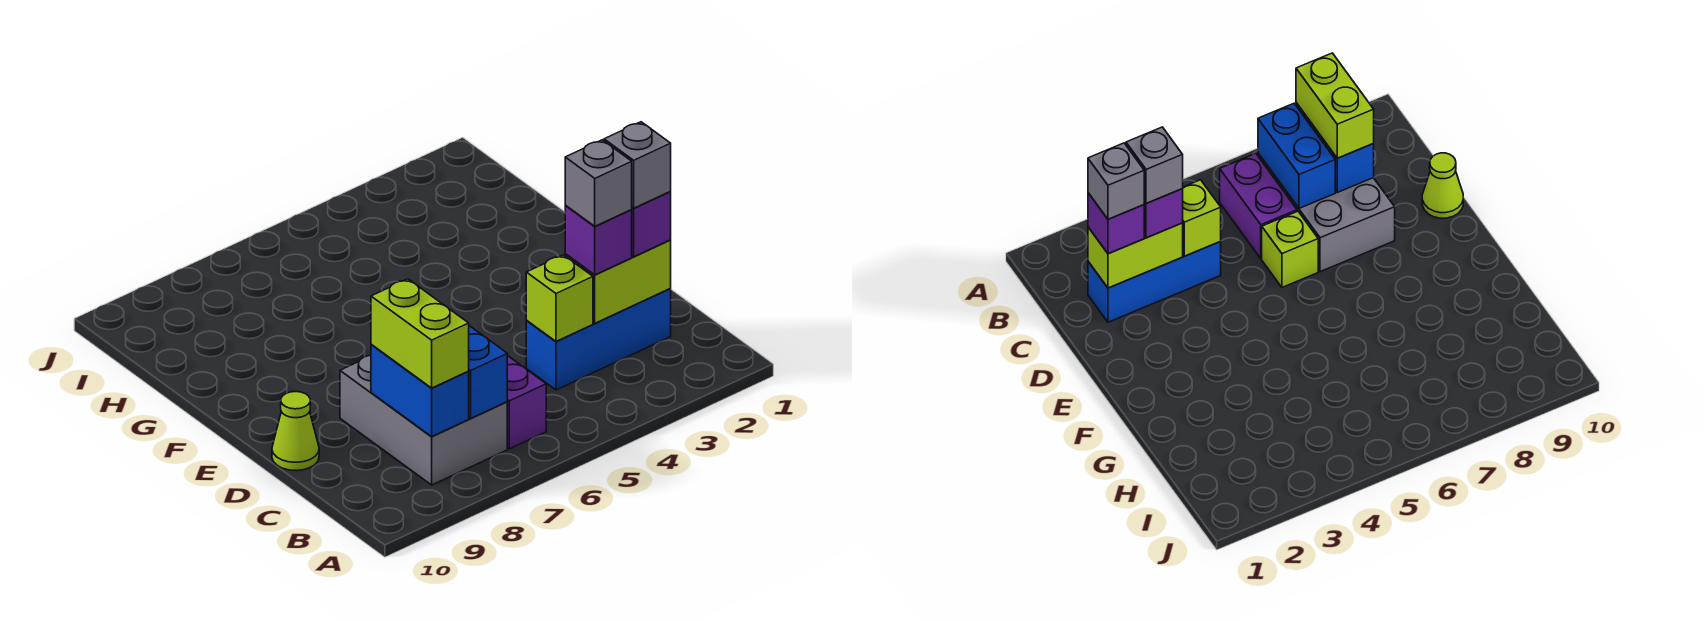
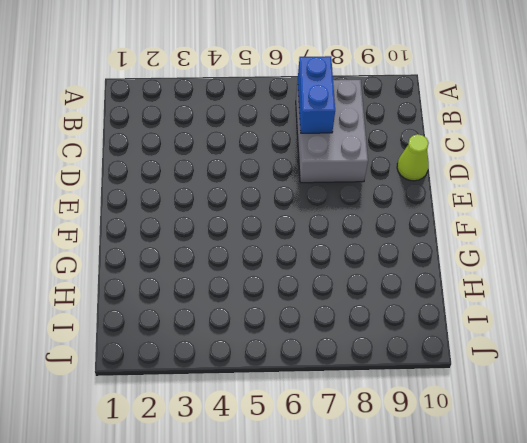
none -> purple brick B6:C6 level 1
none -> blue brick C2:C4 level 1
none -> lime brick D6 level 1

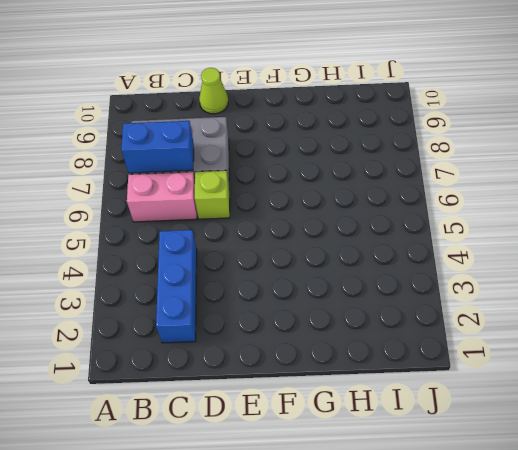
pink brick B6:C6 level 1 -> purple brick B6:C6 level 1
none -> blue brick B8:C8 level 2
none -> lime brick C2:C3 level 2
none -> lime brick C4 level 2

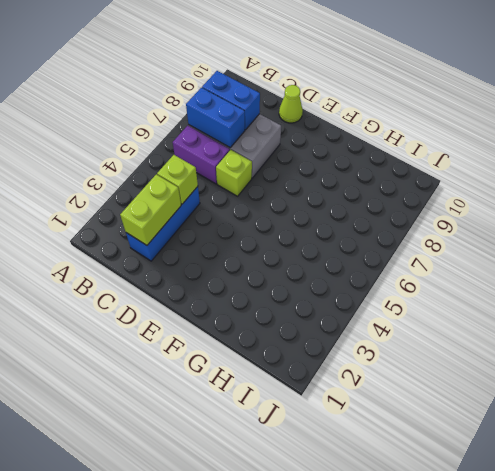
none -> lime brick B8:C8 level 3
none -> purple brick C2 level 3
none -> purple brick C3 level 3

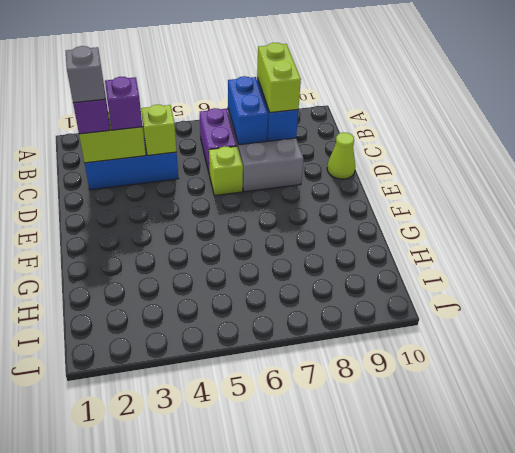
none -> grey brick C3 level 4

